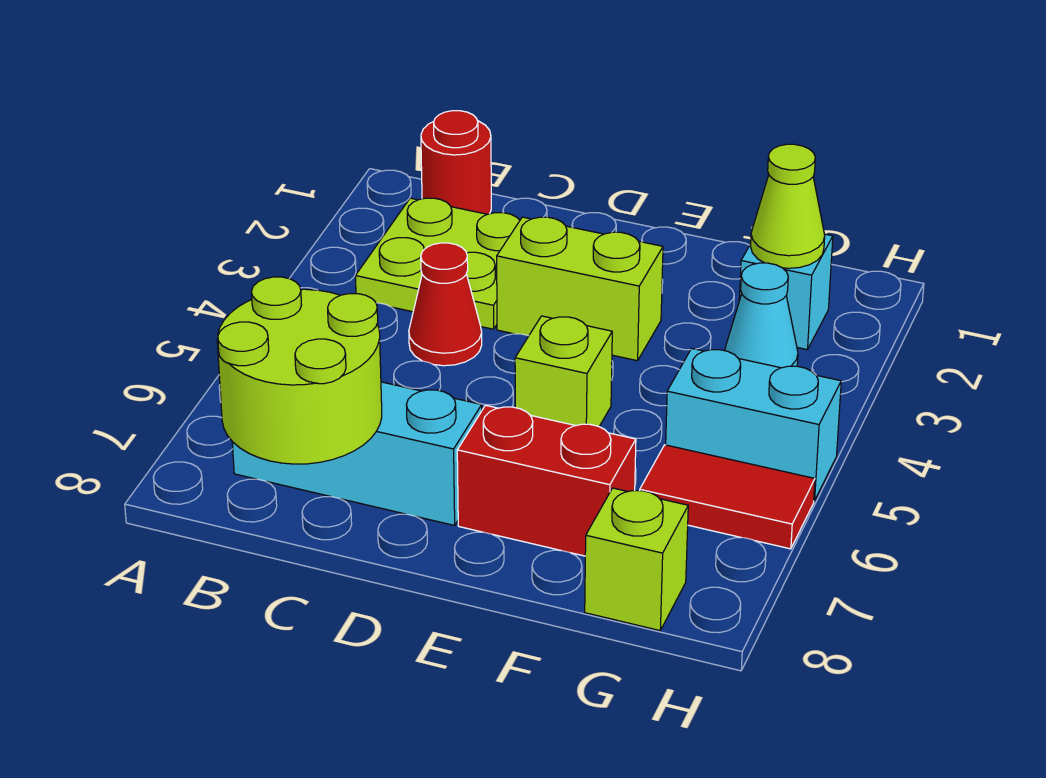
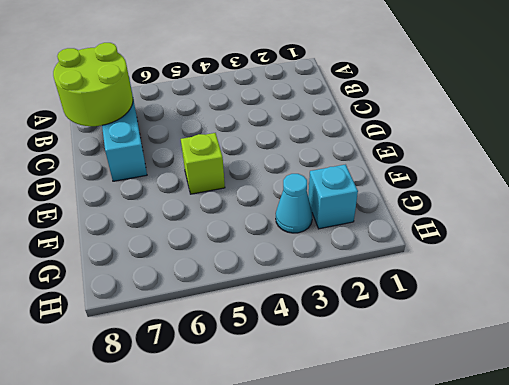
none -> red round brick B1 level 1
none -> lime plate B2:C3 level 1
none -> red cone C4 level 1

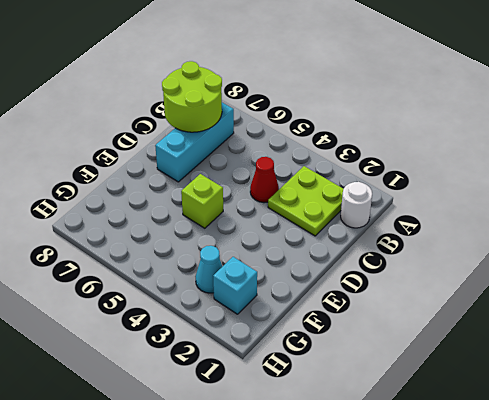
white round brick B1 level 1 -> red round brick B1 level 1
none -> lime brick D3:E3 level 1
none -> red brick E7:F7 level 1
none -> cyan brick G5:H5 level 1

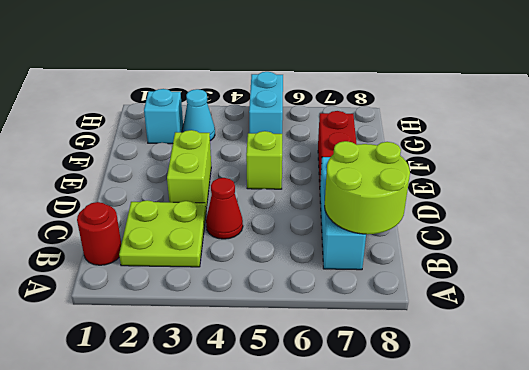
none -> red tile G6:H6 level 1
none -> lime brick G8 level 1
none -> lime cone G2 level 2

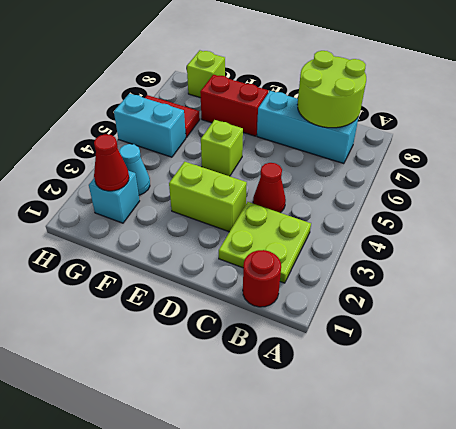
red cone G2 level 2 -> lime cone G2 level 2

